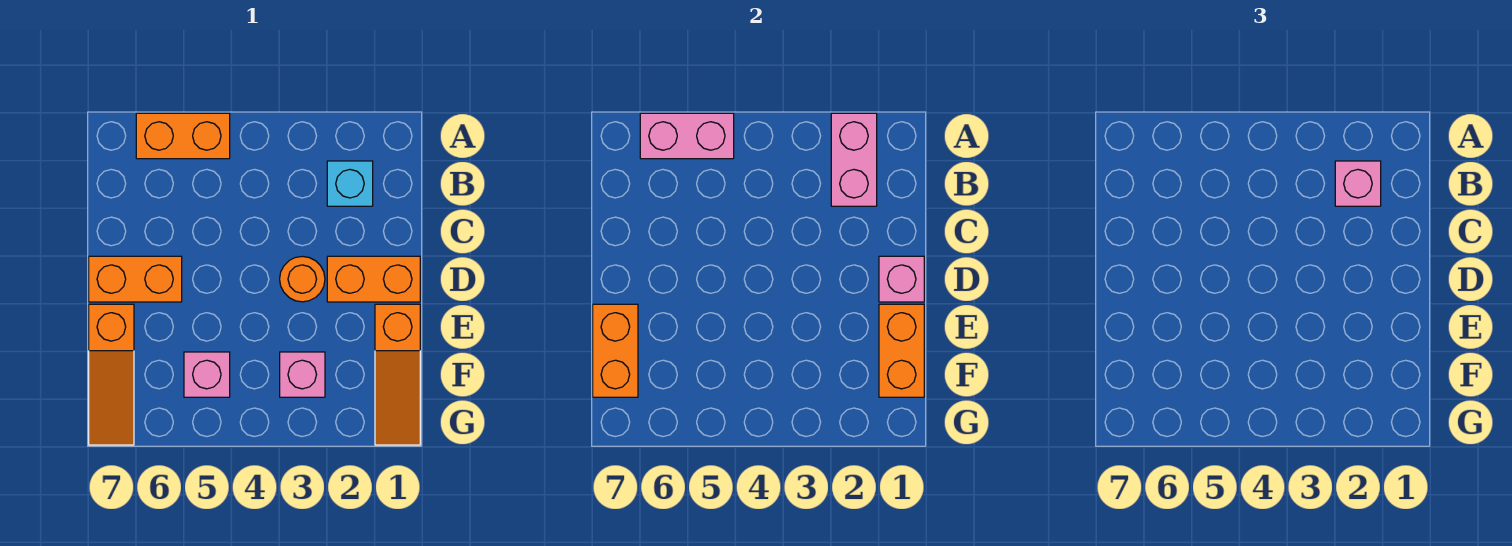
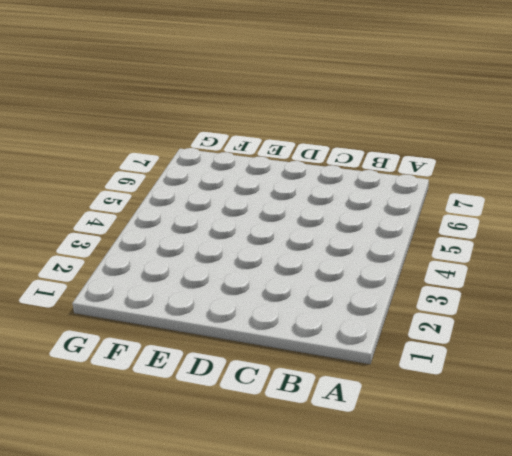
none -> orange brick A5:A6 level 1
none -> cyan brick B2 level 1
none -> orange brick D1:D2 level 1

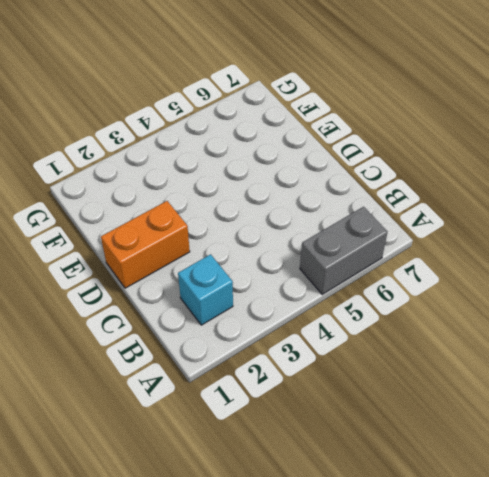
grey brick A5:A6 level 1 -> orange brick A5:A6 level 1
none -> orange round brick D3 level 1
none -> orange brick D6:D7 level 1
none -> orange slope E1:G1 level 1 top E

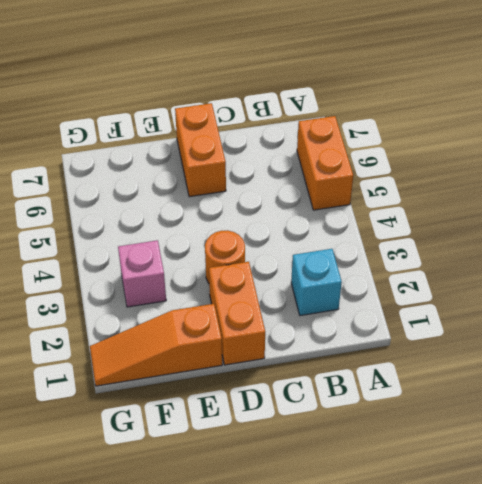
none -> orange slope E7:G7 level 1 top E
none -> pink brick F5 level 1
none -> pink brick A2:B2 level 2

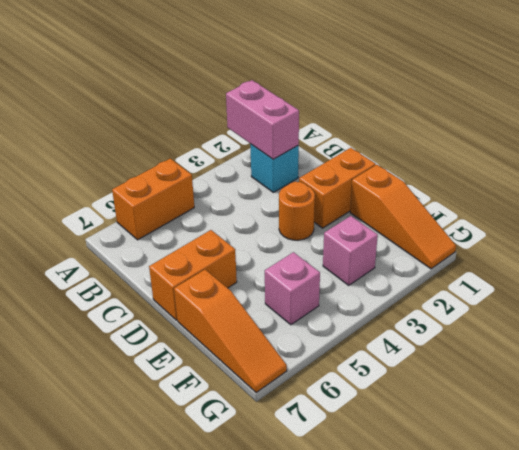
none -> pink brick A5:A6 level 2
none -> pink brick D1 level 2
none -> orange brick E1:F1 level 2

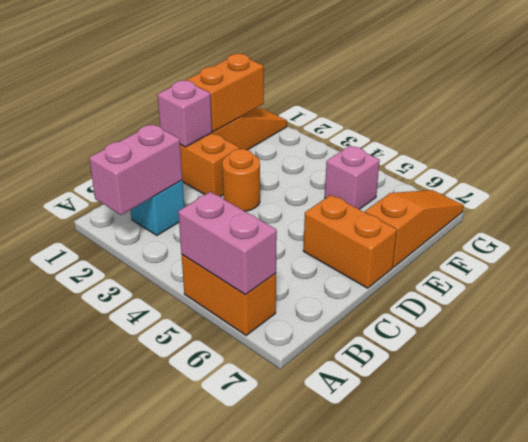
none -> pink brick F3 level 1
none -> orange brick E7:F7 level 2
none -> pink brick B2 level 3

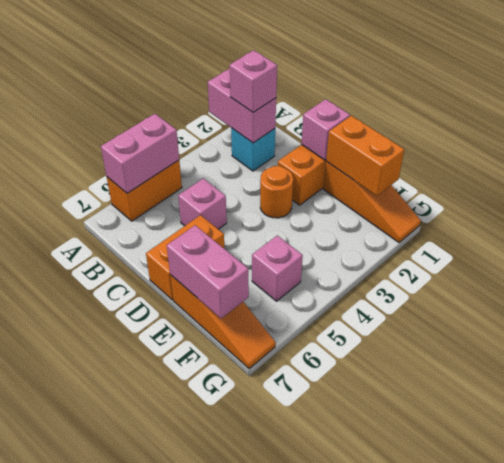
pink brick C5 level 1 -> pink brick F3 level 1
pink brick E7:F7 level 2 -> orange brick E7:F7 level 2

